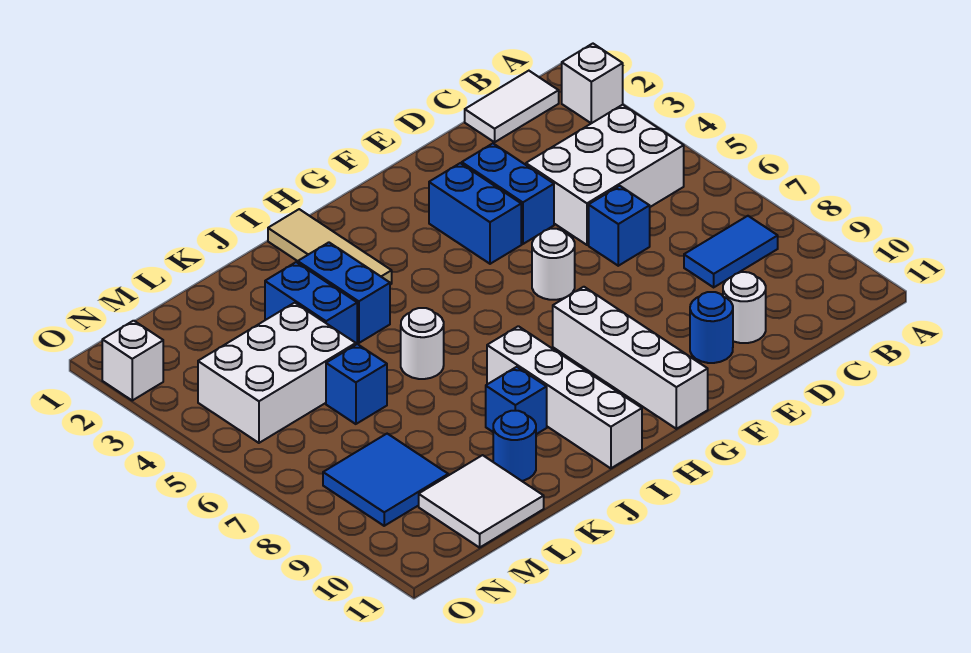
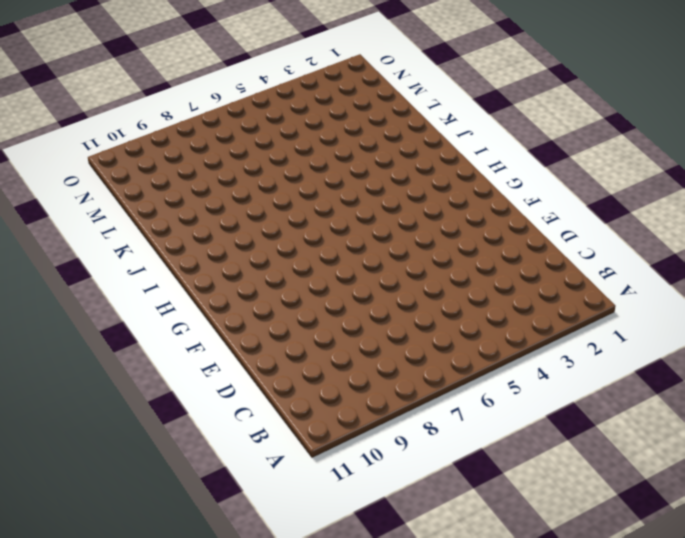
none -> white brick A2 level 1
none -> white tile B1:C1 level 1
none -> white brick B4:D5 level 1

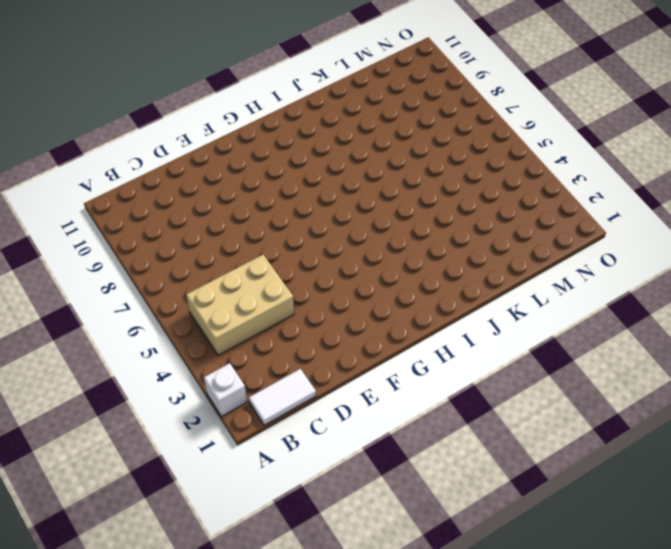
tan brick B4:D5 level 1 -> white brick B4:D5 level 1
none -> blue tile B8:C8 level 1
none -> blue brick D6 level 1
none -> white round brick D10 level 1

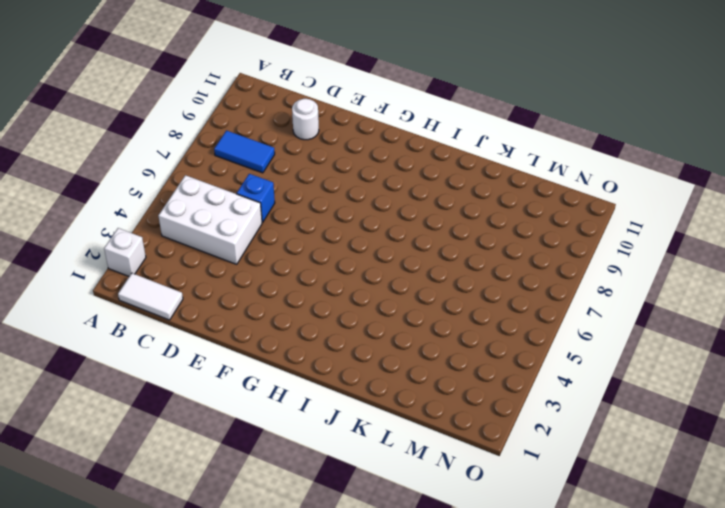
none -> blue brick E3:E4 level 1
none -> blue round brick E10 level 1
none -> blue brick F3:F4 level 1

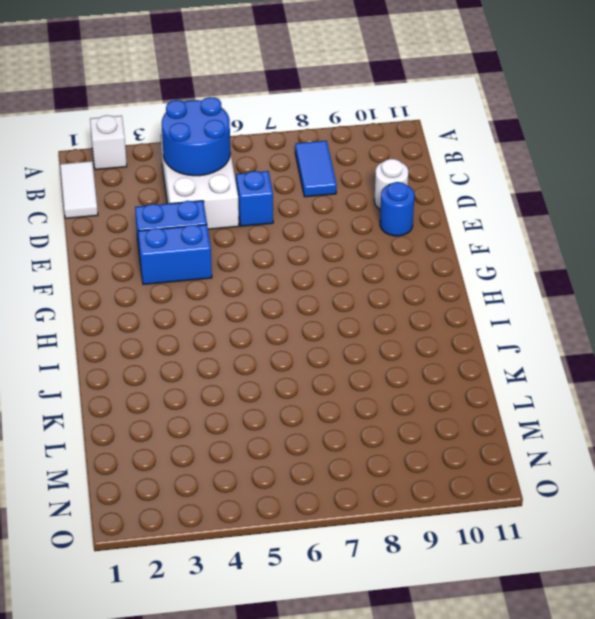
blue round brick B4:C5 level 2 -> none
none -> white round brick F6 level 1
none -> white brick G8:G11 level 1
none -> tan tile I1:I3 level 1

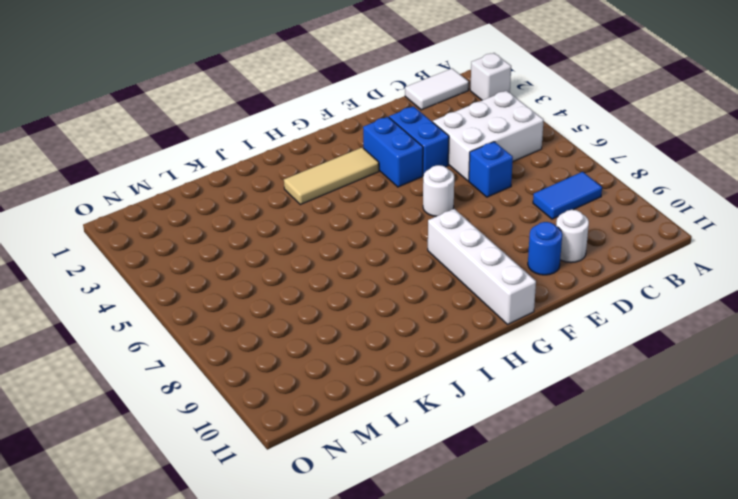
tan tile G3:I3 level 1 -> tan tile I1:I3 level 1
none -> white brick I8:I11 level 1
none -> blue brick J3:J4 level 1
none -> white round brick J6 level 1

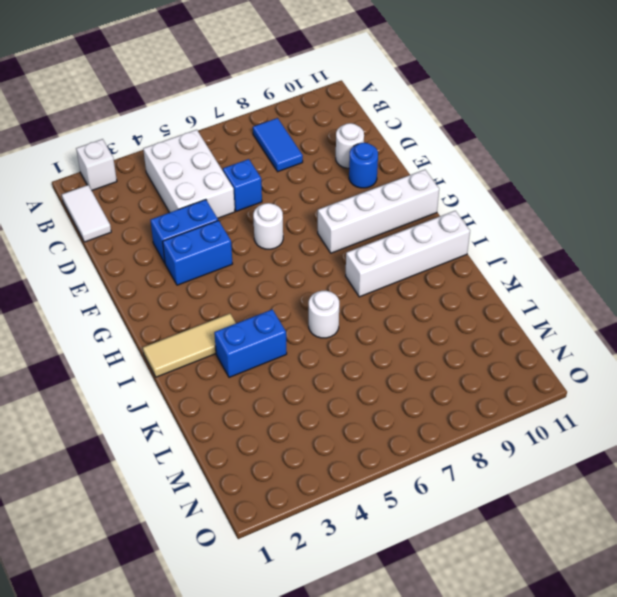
none -> blue brick J9 level 1
none -> blue brick K3:K4 level 1
none -> blue round brick K10 level 1

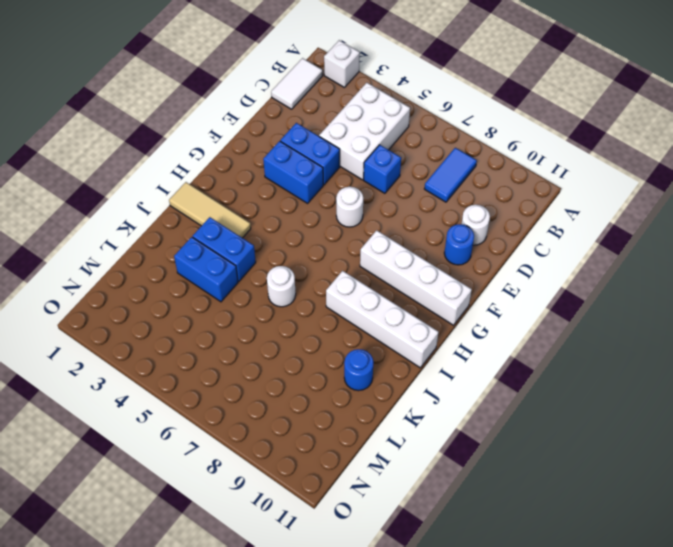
none -> blue brick J9 level 1
none -> white brick L4:N5 level 1
none -> blue brick L6 level 1

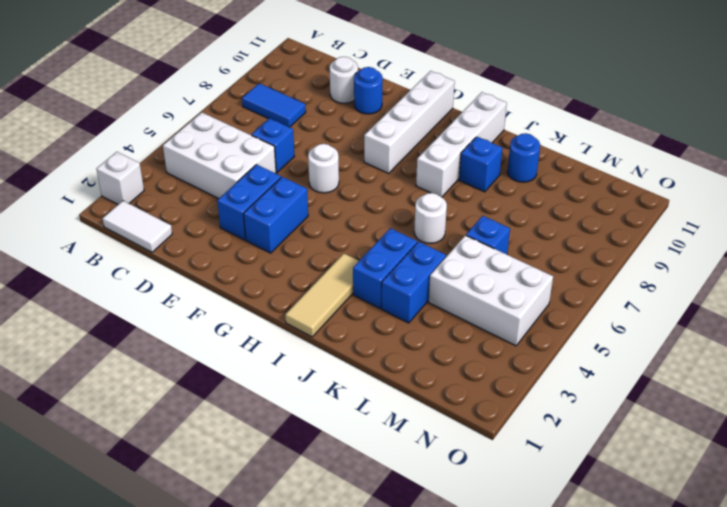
none -> white tile L10:M11 level 1
none -> blue tile M8:N9 level 1
none -> white brick O2 level 1

